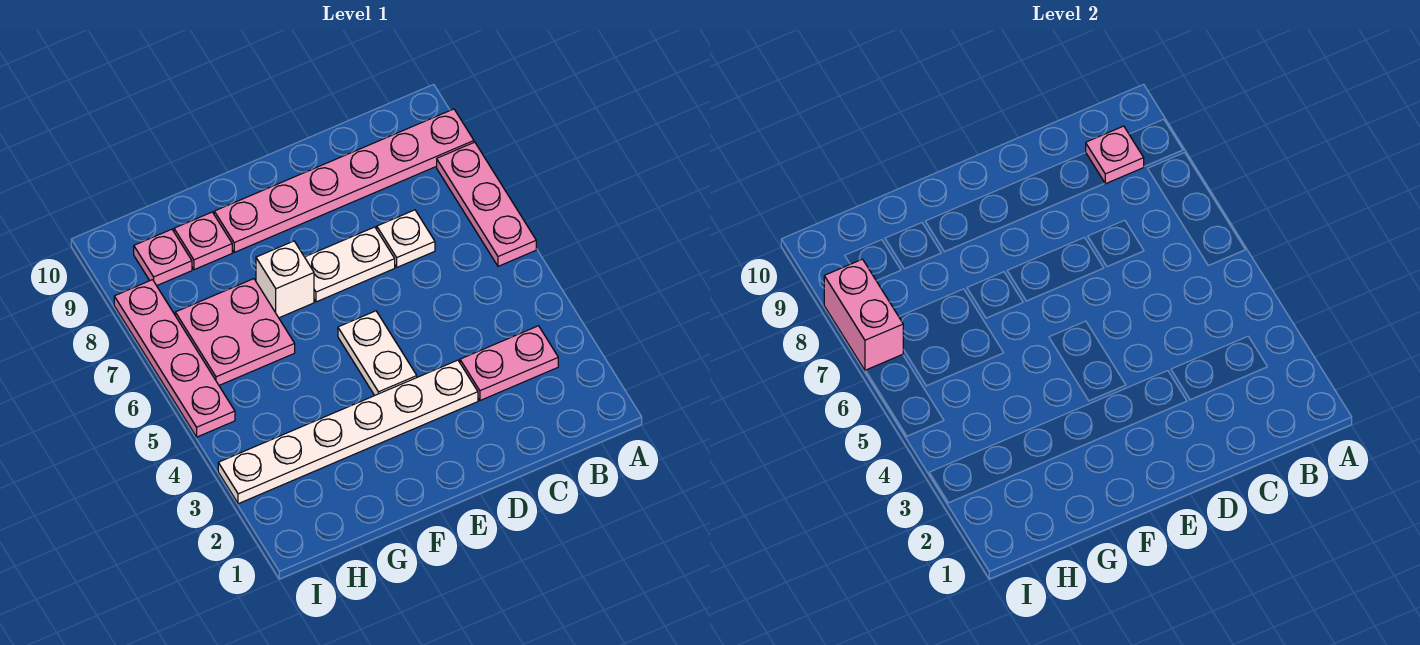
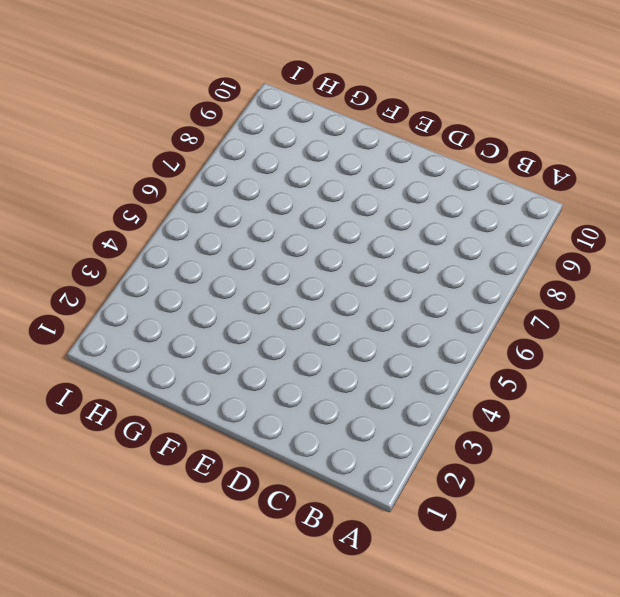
none -> pink plate A6:A8 level 1
none -> pink plate A9:F9 level 1
none -> pink plate B3:C3 level 1

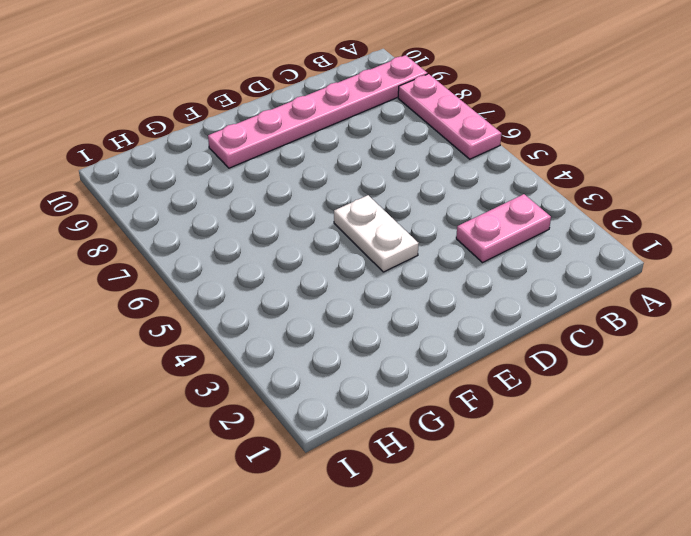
none -> white plate C7 level 1
none -> white plate D3:I3 level 1
none -> white plate D7:E7 level 1

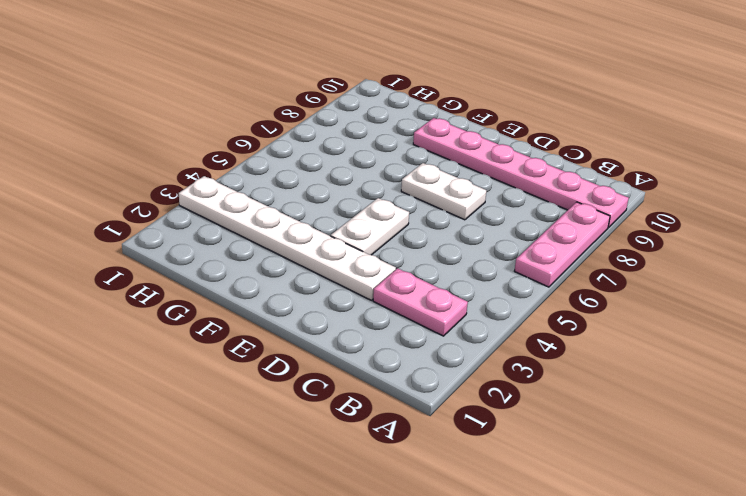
none -> white plate C7 level 1
none -> white brick F7 level 1
none -> pink plate G6:H7 level 1

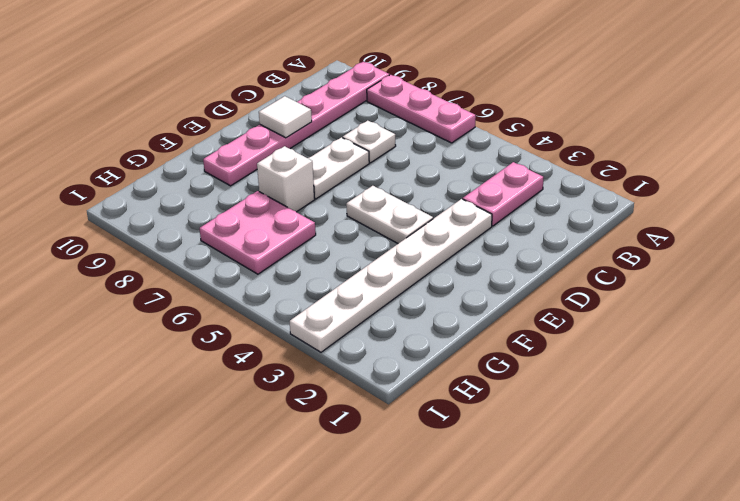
white tile D9 level 2 -> none
none -> pink plate G9 level 1
none -> pink plate H9 level 1
none -> pink plate I5:I8 level 1

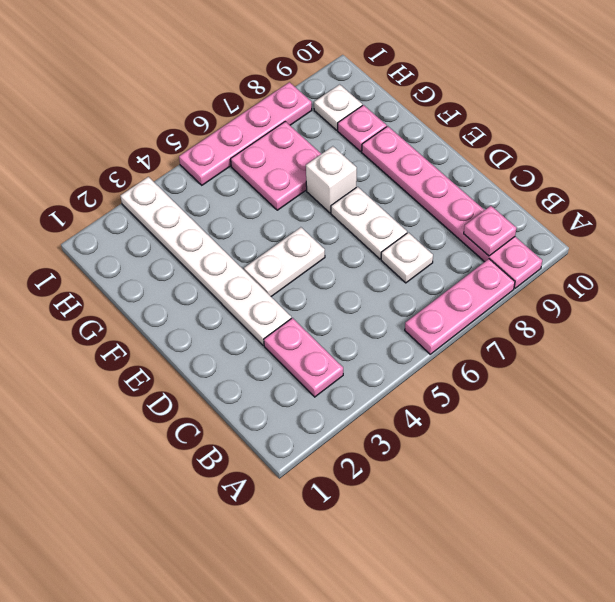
white plate H9 level 1 -> pink plate H9 level 1
none -> pink brick I7:I8 level 2

